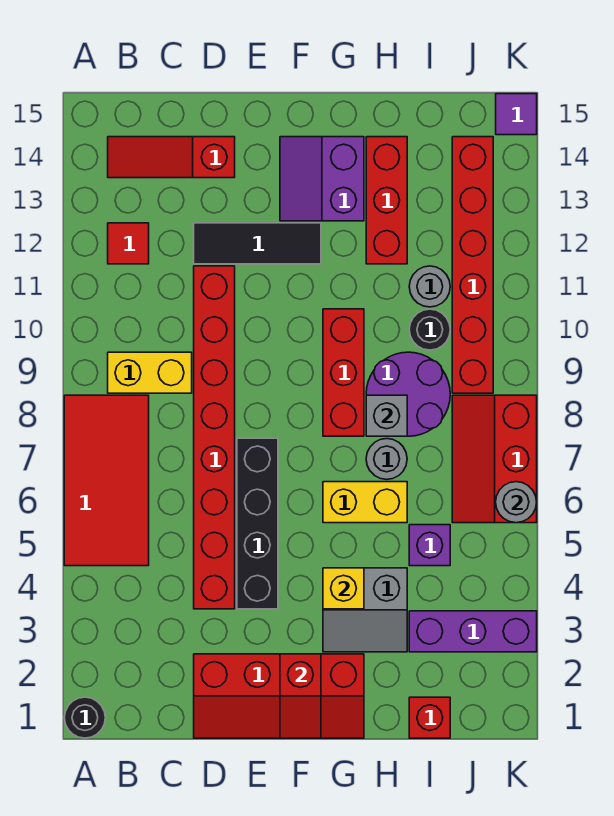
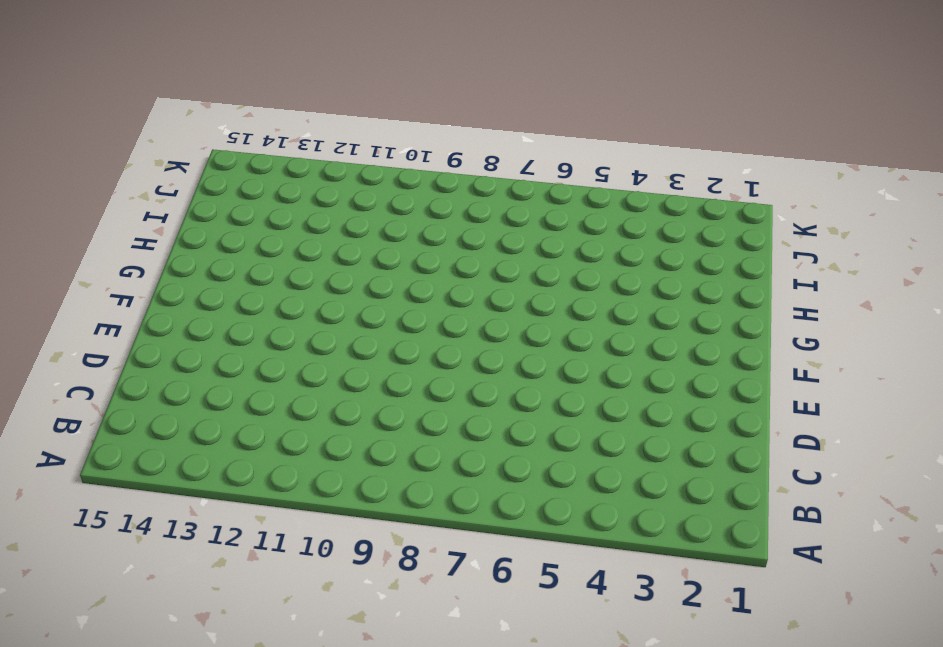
none -> black round brick A1 level 1
none -> red tile A5:B8 level 1
none -> yellow brick B9:C9 level 1

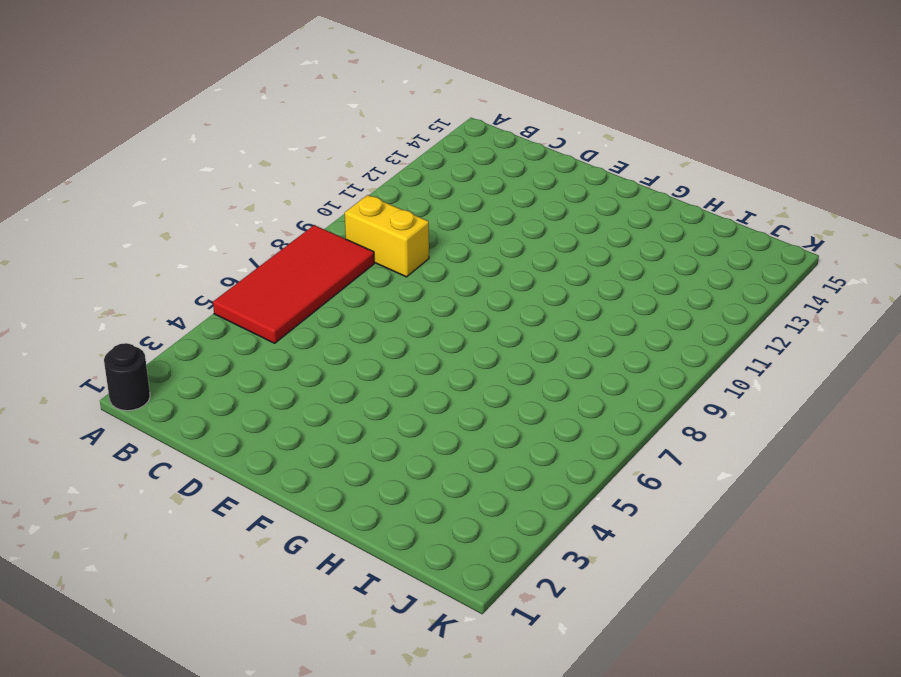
none -> red tile B12 level 1
none -> red slope B14:D14 level 1 top D
none -> red slope D1:G2 level 1 top 2

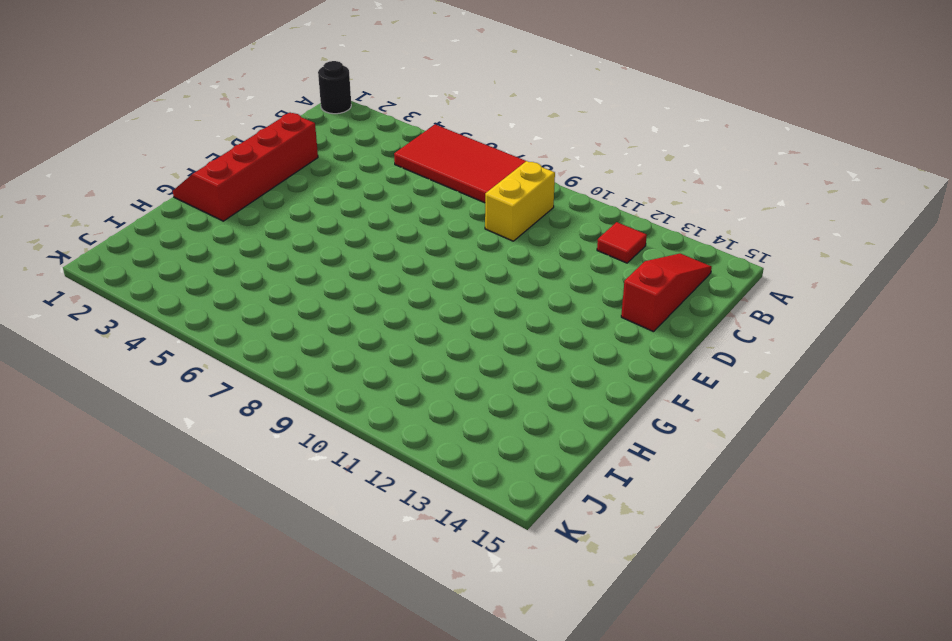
none -> red brick D4:D11 level 1
none -> black tile D12:F12 level 1
none -> black brick E4:E7 level 1

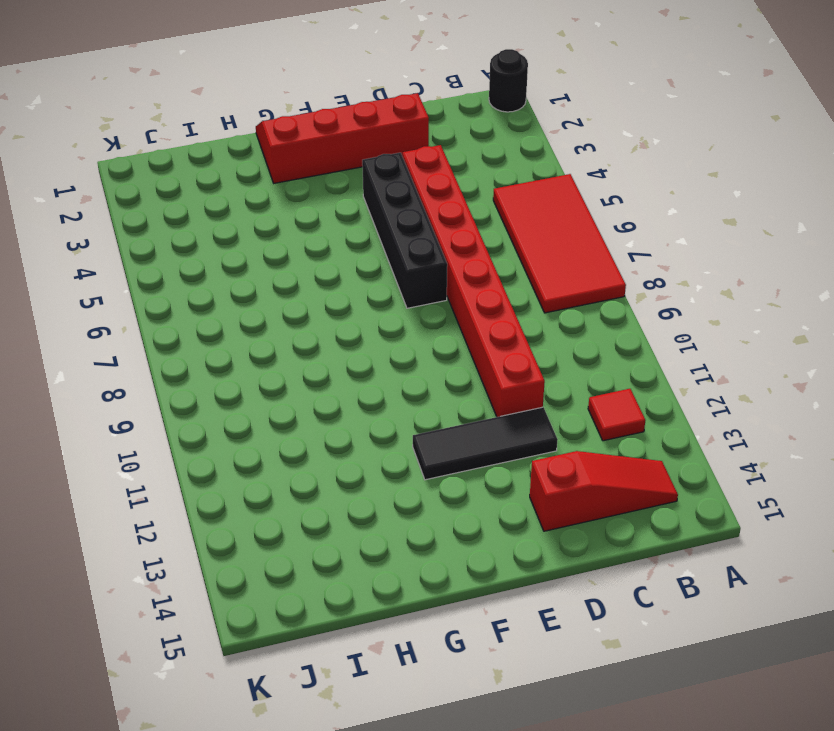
none -> yellow brick B9:C9 level 1
none -> purple slope F13:G14 level 1 top G
none -> grey slope G3:H4 level 1 top 4

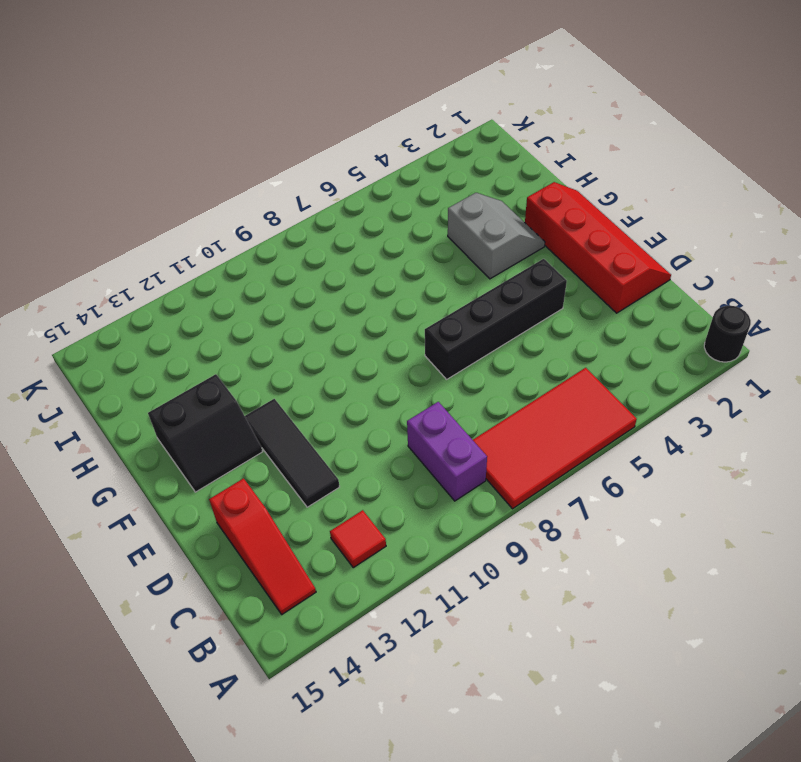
purple brick B9:C9 level 1 -> yellow brick B9:C9 level 1
black slope F13:G14 level 1 top G -> purple slope F13:G14 level 1 top G
none -> red brick D4:D11 level 1
none -> yellow brick G6:H6 level 1
none -> red brick G8:G10 level 1

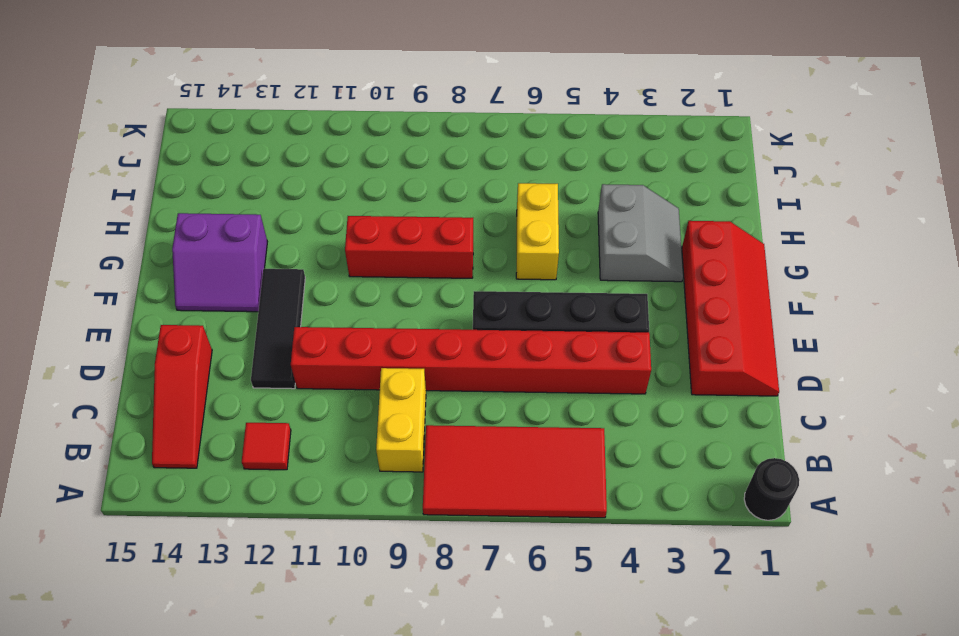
none -> grey round brick H7 level 1
none -> purple round brick H8:I9 level 1
none -> red brick H12:H14 level 1

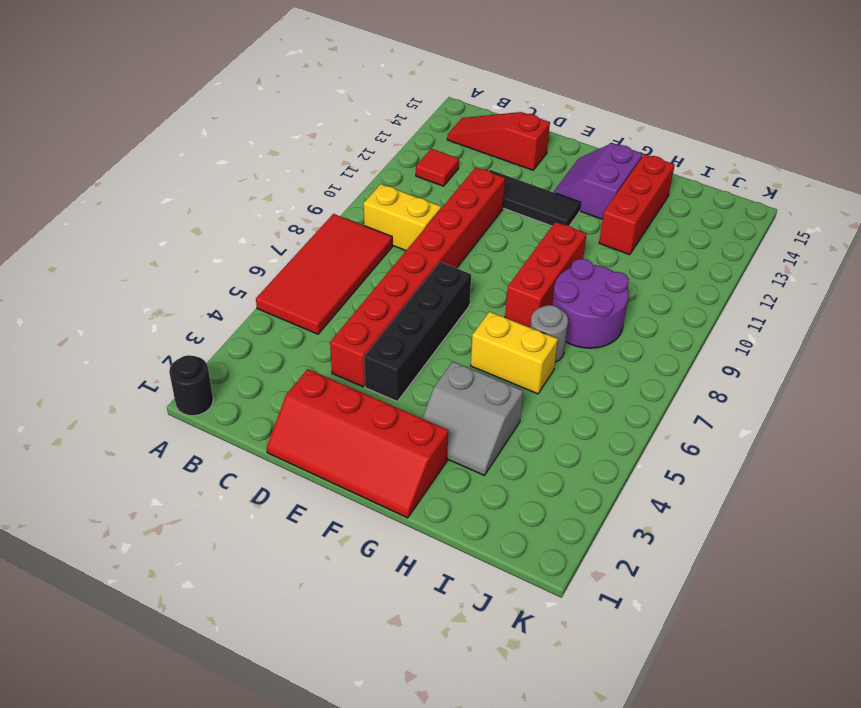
none -> red brick I1 level 1
none -> purple brick I3:K3 level 1
none -> purple brick I5 level 1

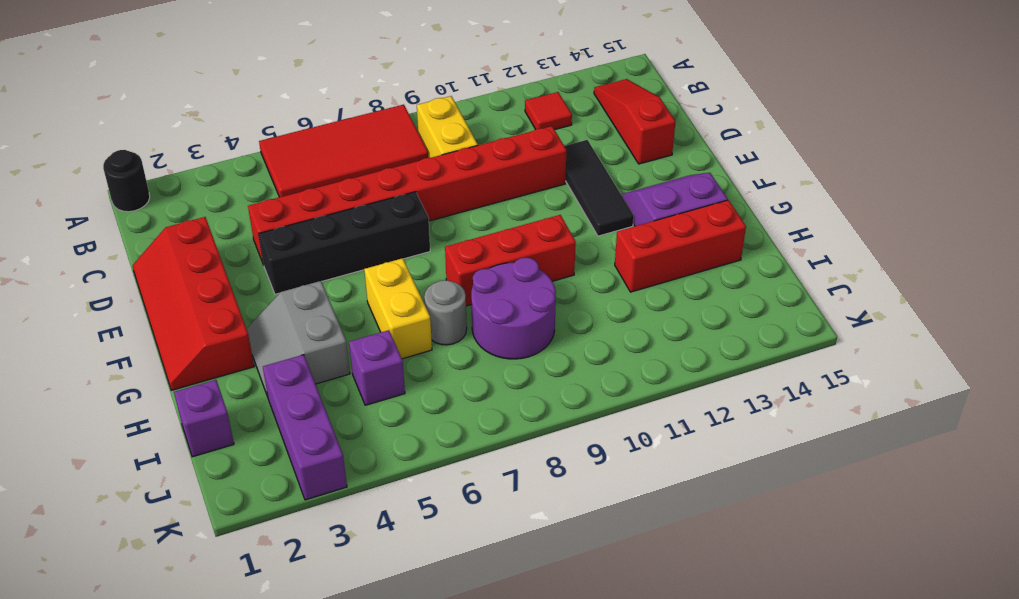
purple brick I1 level 1 -> red brick I1 level 1
none -> black round brick I10 level 1
none -> grey round brick I11 level 1
none -> red slope J6:K8 level 1 top K

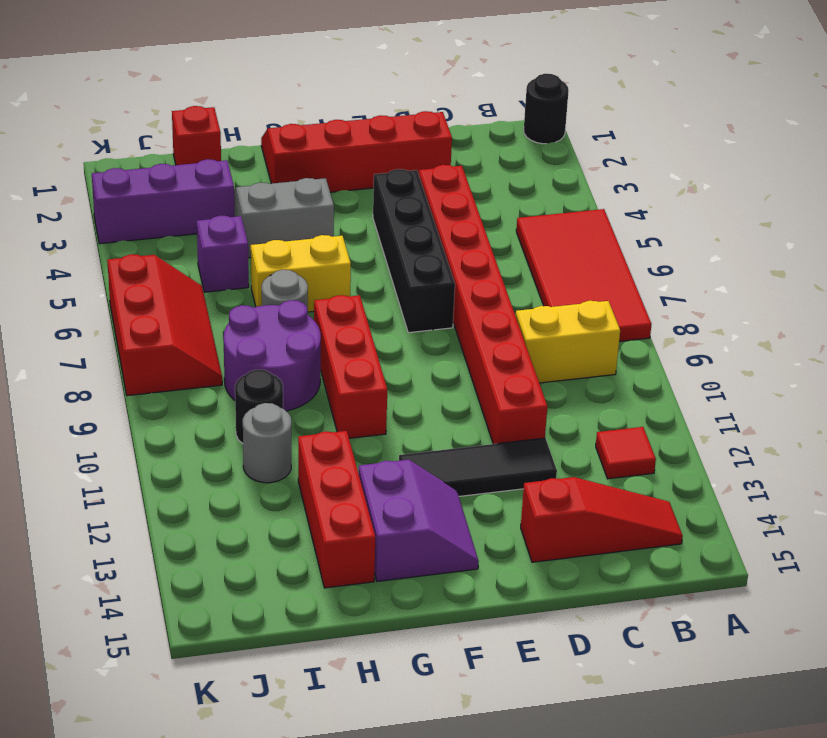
none -> red brick J9:J14 level 1
none -> purple tile K15 level 1
none -> red slope F1:F2 level 2 top 2

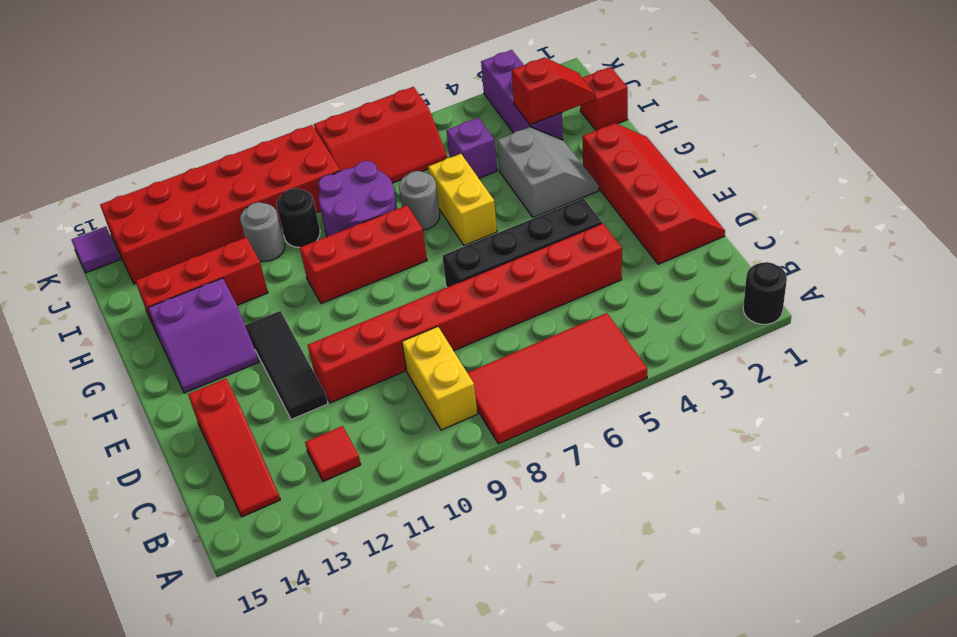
red slope I2:I3 level 2 top 3 -> red slope F1:F2 level 2 top 2
red brick J9:K14 level 1 -> red brick J9:J14 level 1
none -> yellow brick G4 level 2
none -> grey brick H8 level 2
none -> grey round brick K6 level 2

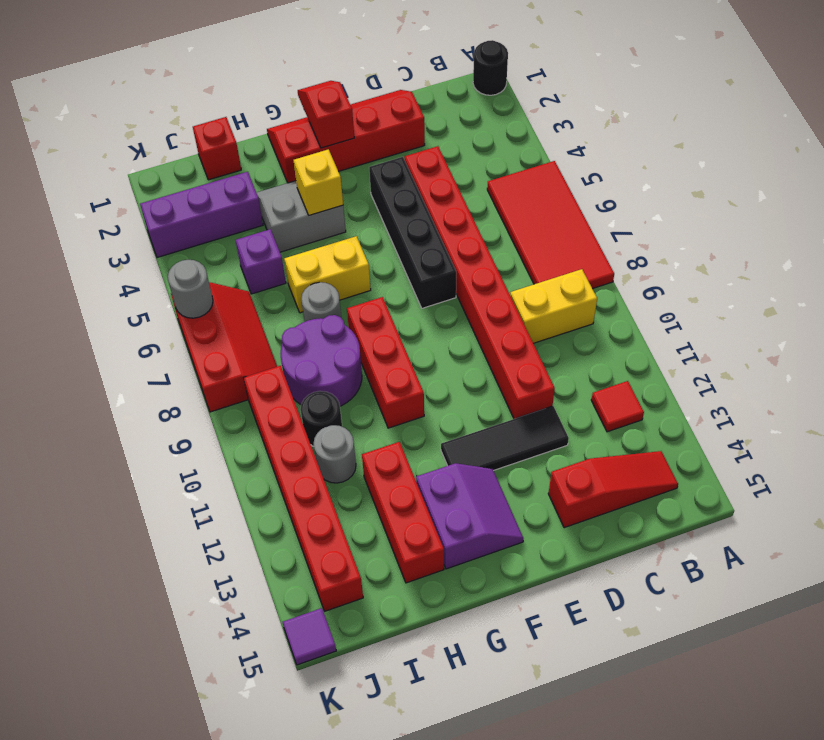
none -> grey brick H8 level 2

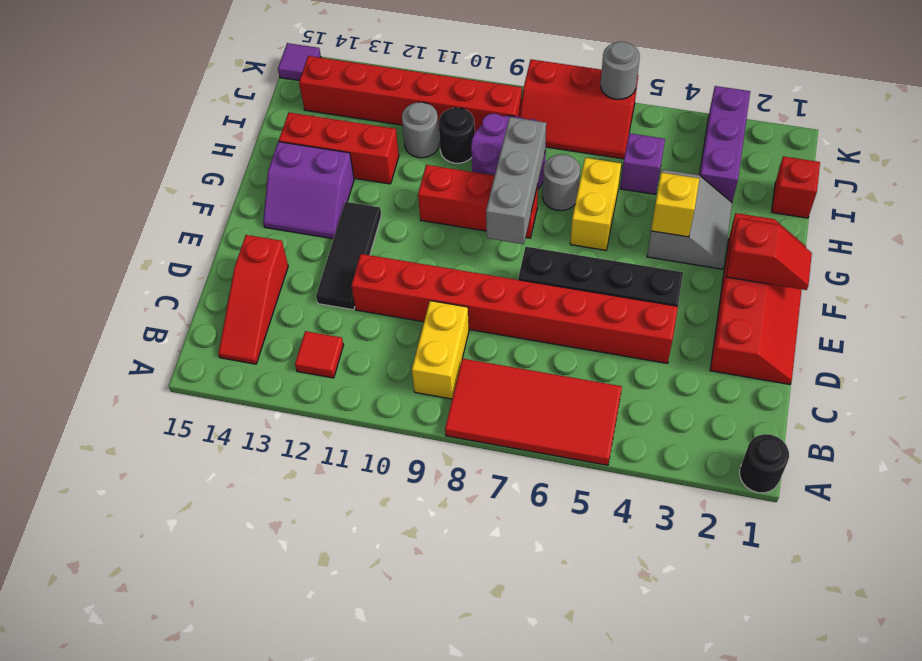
grey brick F8:H8 level 2 -> grey brick H8 level 2

